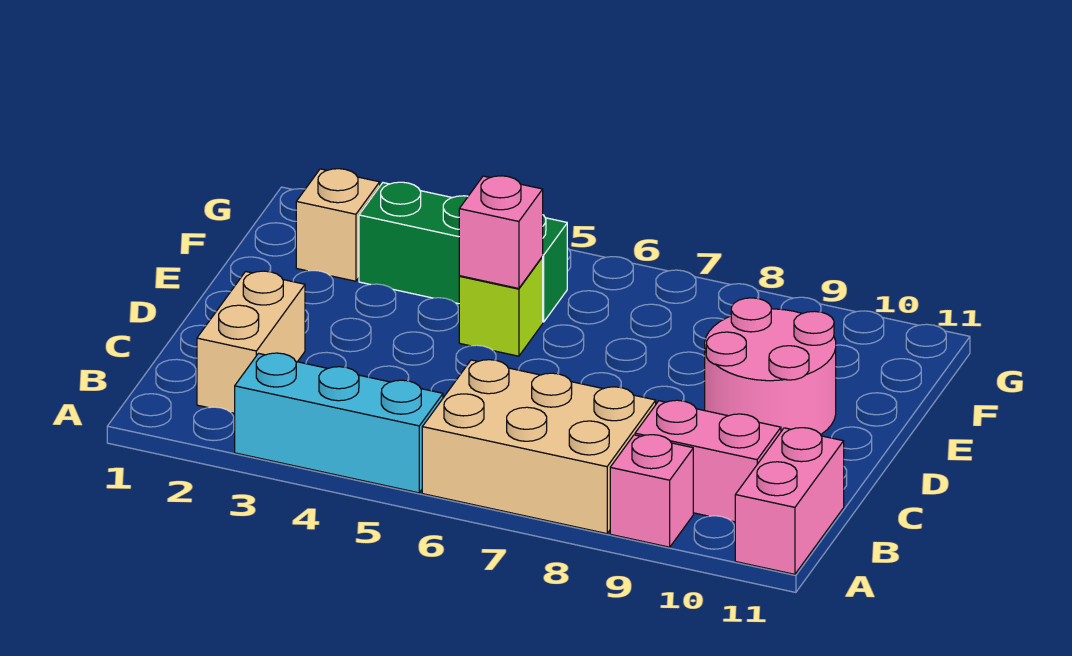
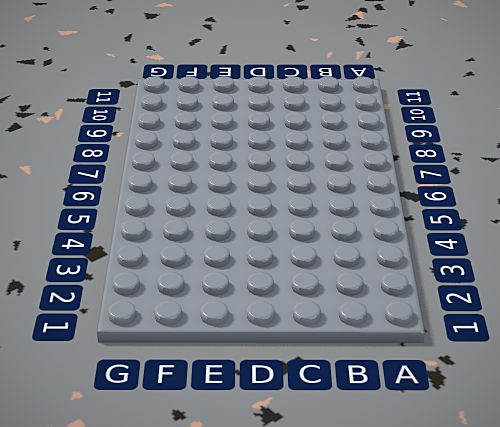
none -> cyan brick A3:A5 level 1
none -> tan brick A6:B8 level 1

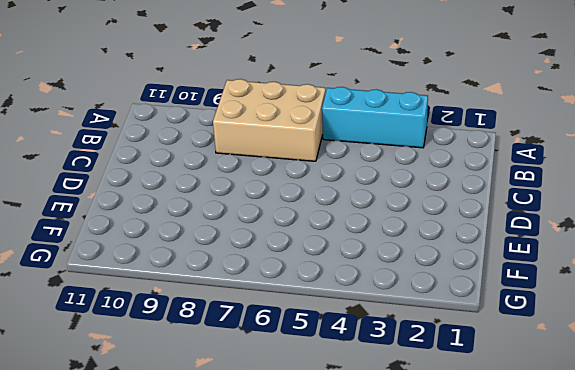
none -> pink brick A9 level 1
none -> pink brick A11:B11 level 1

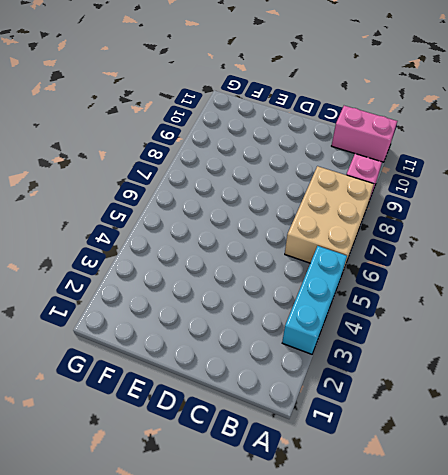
none -> tan brick B2:C2 level 1
none -> pink brick B9:B10 level 1

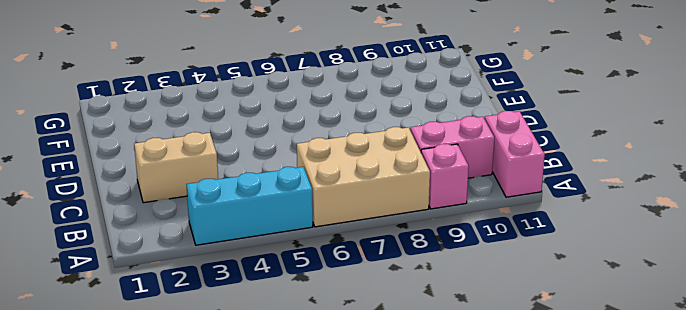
tan brick C2:C3 level 1 -> tan brick B2:C2 level 1
none -> pink round brick D9:E10 level 1
none -> lime brick E5 level 1

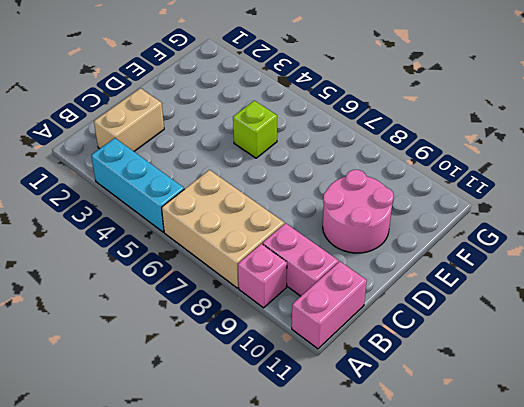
none -> tan brick F2 level 1
none -> green brick F3:F5 level 1

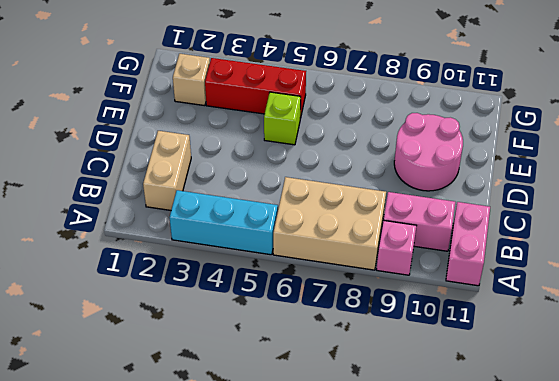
red brick F3:F5 level 1 -> green brick F3:F5 level 1
none -> pink brick E5 level 2

